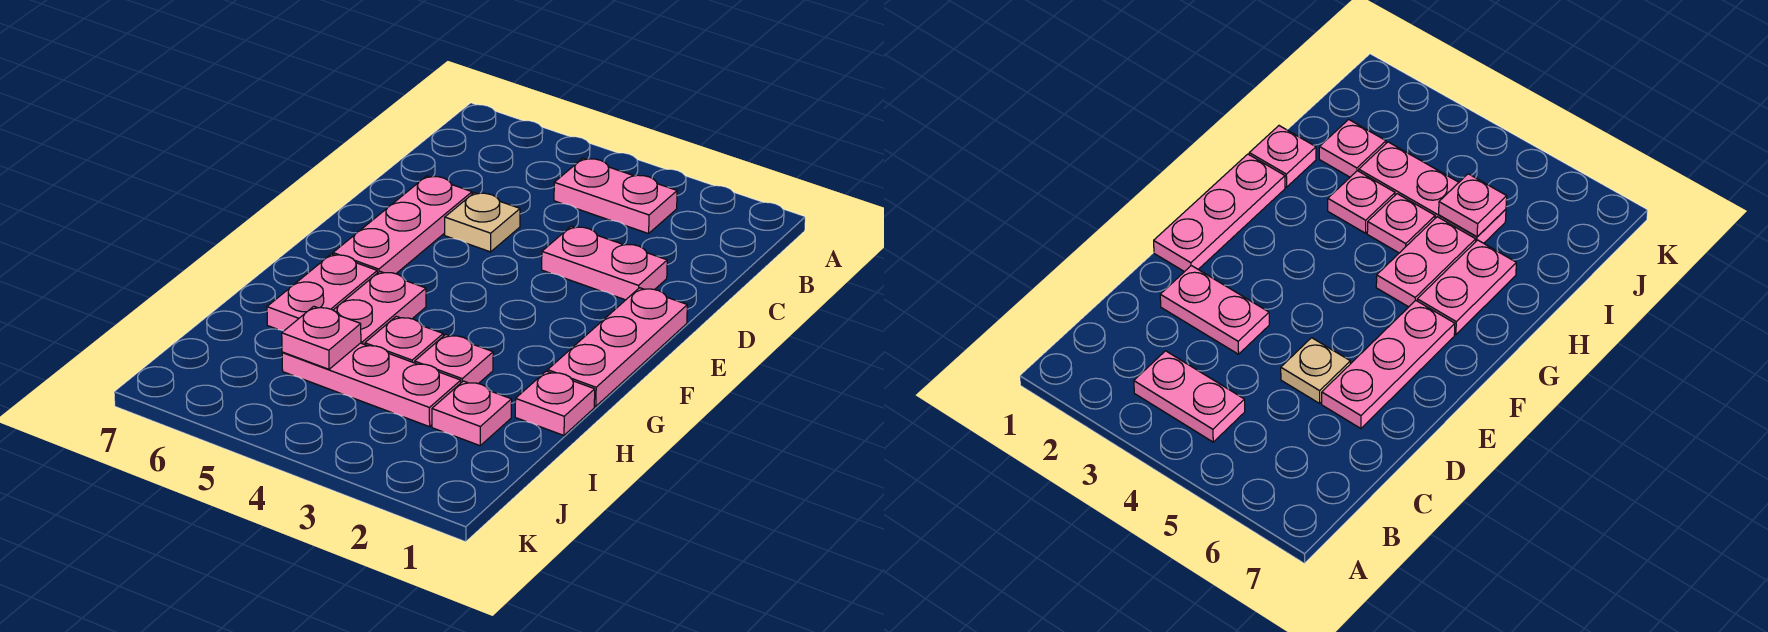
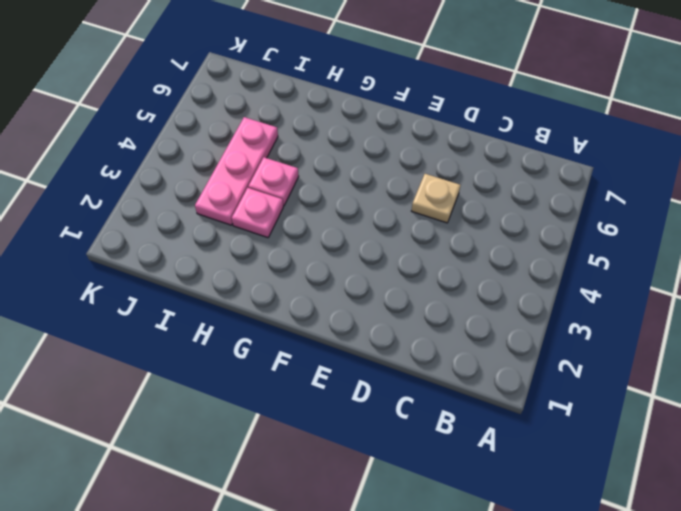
none -> pink plate B3:B4 level 1
none -> pink plate D2:D3 level 1
none -> pink plate D6:F6 level 1

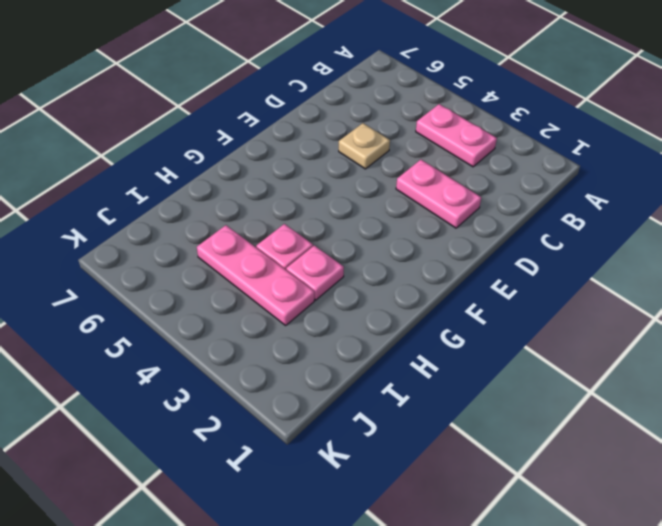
none -> pink plate D6:F6 level 1
none -> pink plate E1:G1 level 1
none -> pink plate G5:H5 level 1

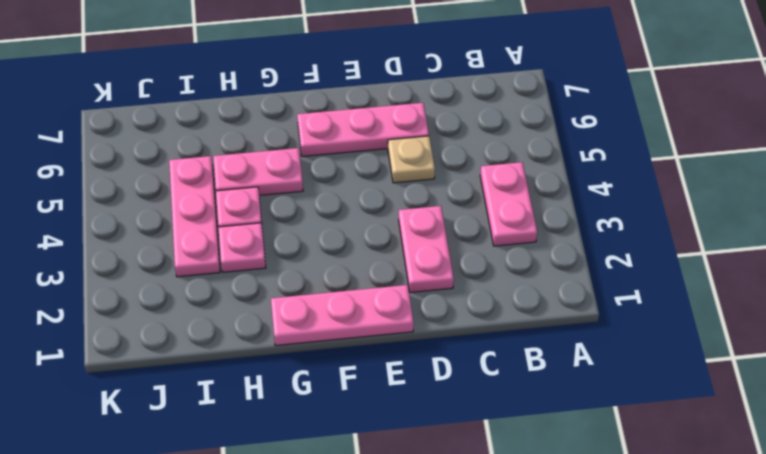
none -> pink plate G6:H6 level 1
none -> pink plate H1 level 1
none -> pink plate I2 level 1

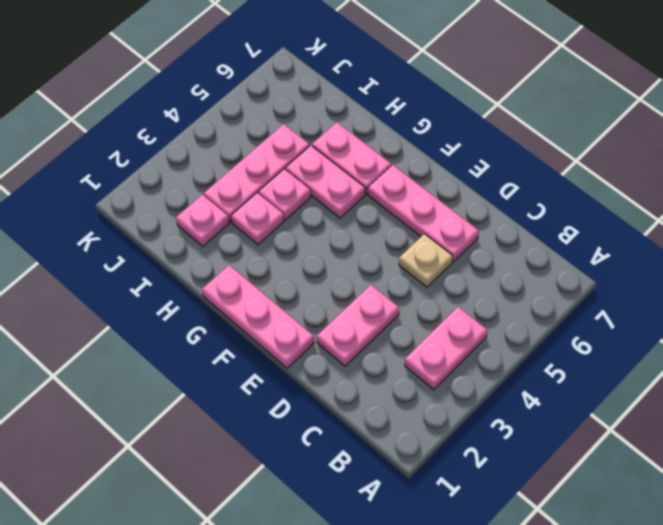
none -> pink plate H1 level 1
none -> pink plate I5 level 2

